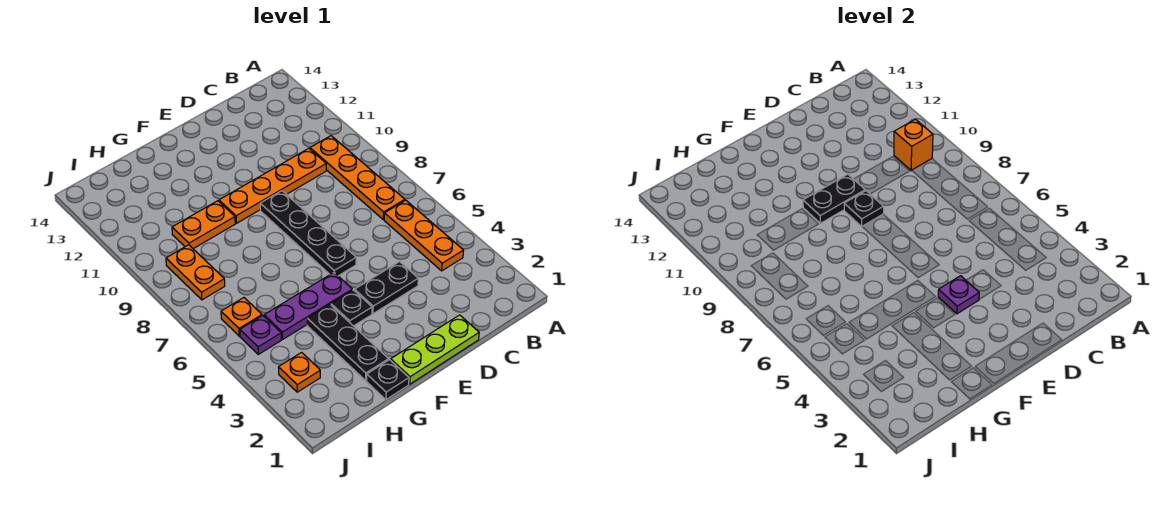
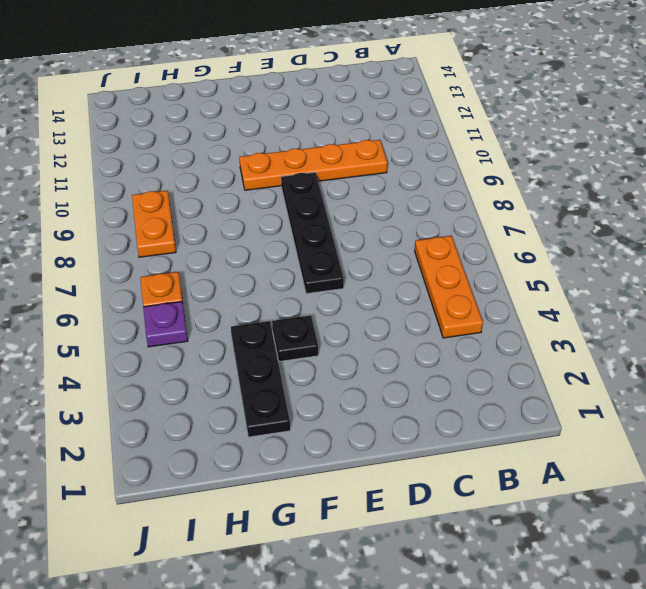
none -> orange plate B7:B10 level 1
none -> lime plate D1:F1 level 1
none -> black plate D4:E4 level 1

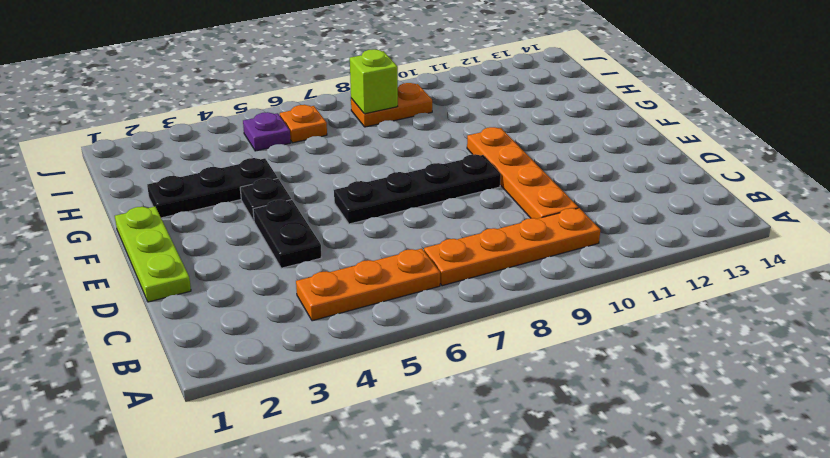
lime brick I8 level 2 -> none
none -> purple plate F5:H5 level 1
none -> black plate G1 level 1
none -> orange plate G10:H10 level 1

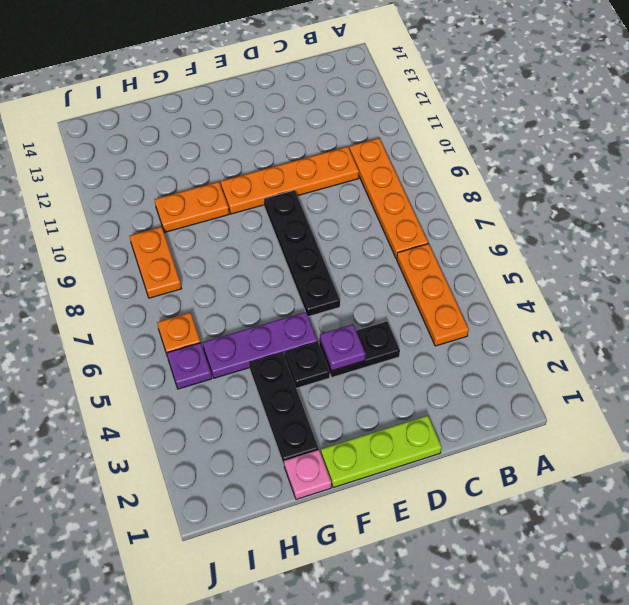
pink plate G1 level 1 -> black plate G1 level 1
none -> orange plate I3 level 1
none -> orange brick B10 level 2
none -> black plate E9 level 2

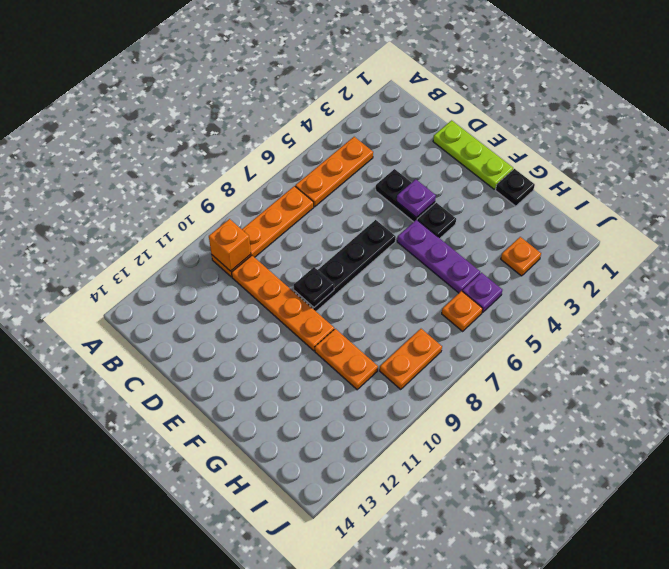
none -> black plate G2:G4 level 1
none -> black plate E10:F10 level 2

